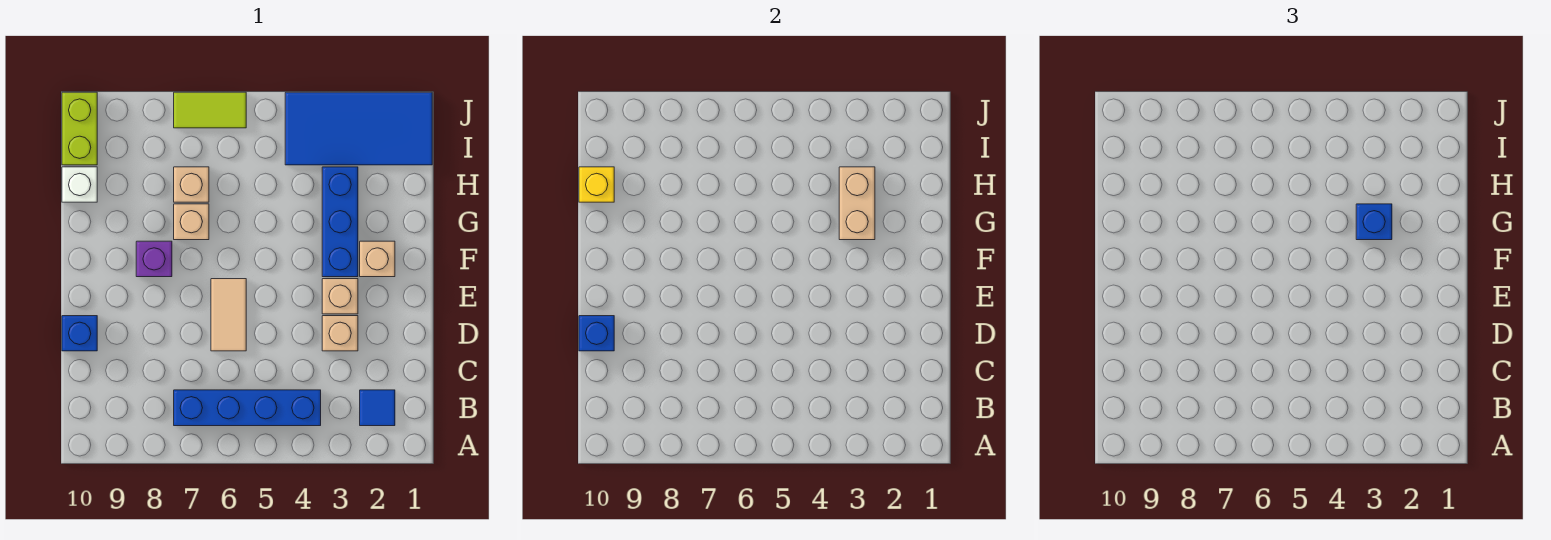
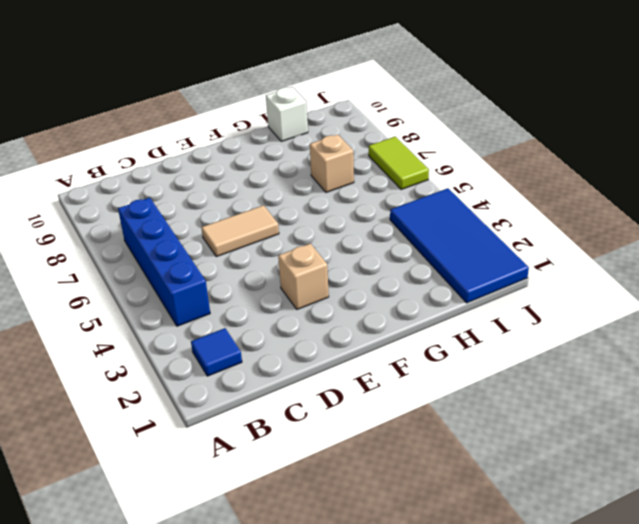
none -> tan brick D3 level 1
none -> blue brick D10 level 1
none -> tan brick F2 level 1

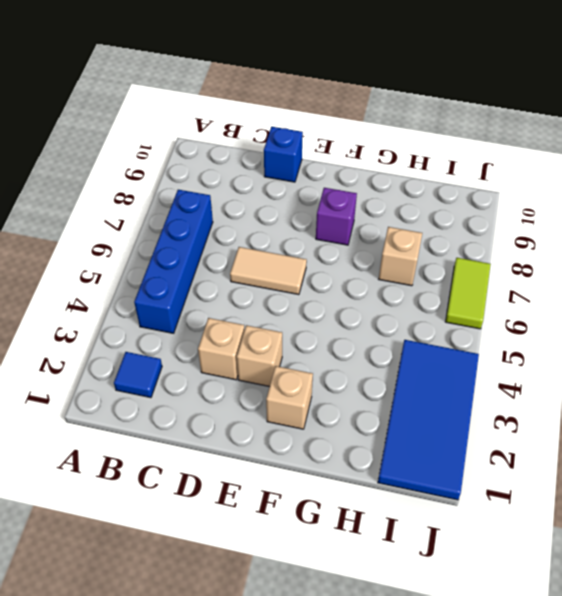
none -> blue brick F3:H3 level 1
none -> tan brick G7 level 1
none -> white brick H10 level 1

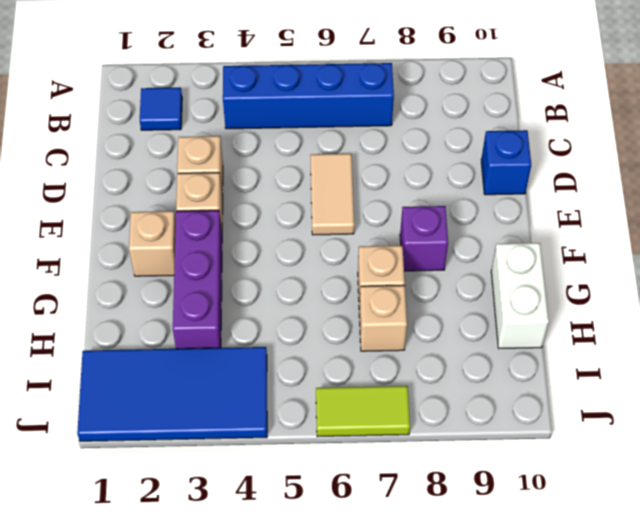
purple brick F3:H3 level 1 -> blue brick F3:H3 level 1
white brick G10:H10 level 1 -> white brick H10 level 1
none -> lime brick I10:J10 level 1
none -> blue brick D10 level 2
none -> tan brick G3:H3 level 2

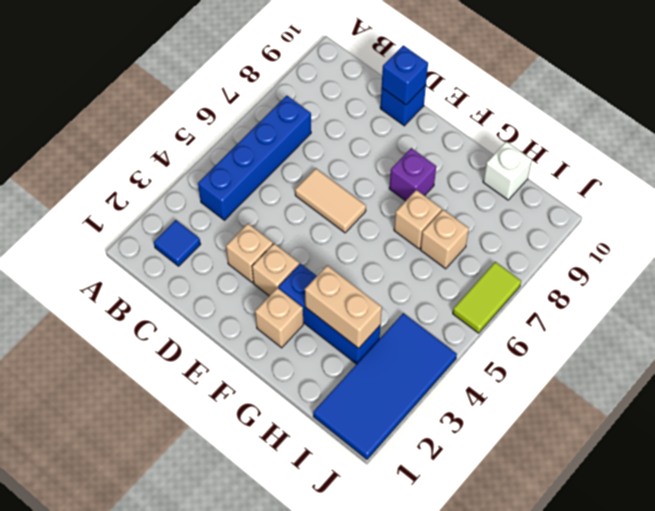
none -> lime brick I10:J10 level 1
none -> yellow brick H10 level 2
none -> blue brick G3 level 3

